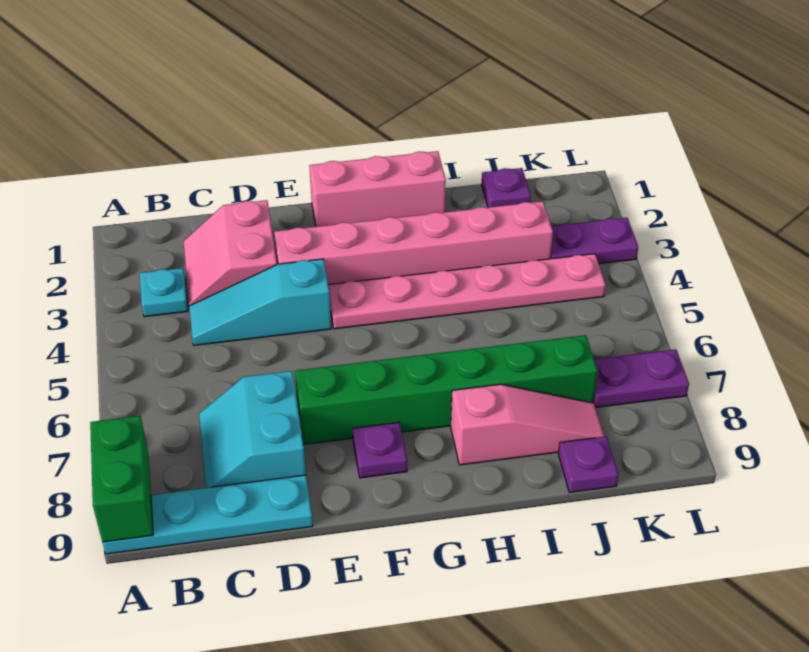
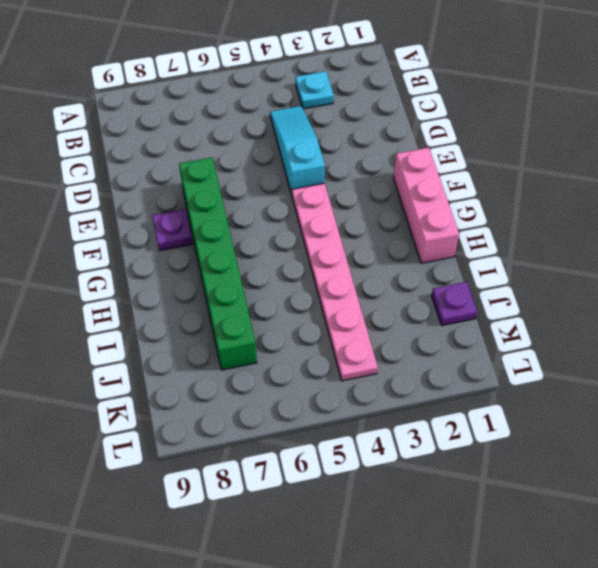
none -> cyan plate A9:D9 level 1
none -> pink slope C2:D3 level 1 top D
none -> cyan slope C7:D8 level 1 top D

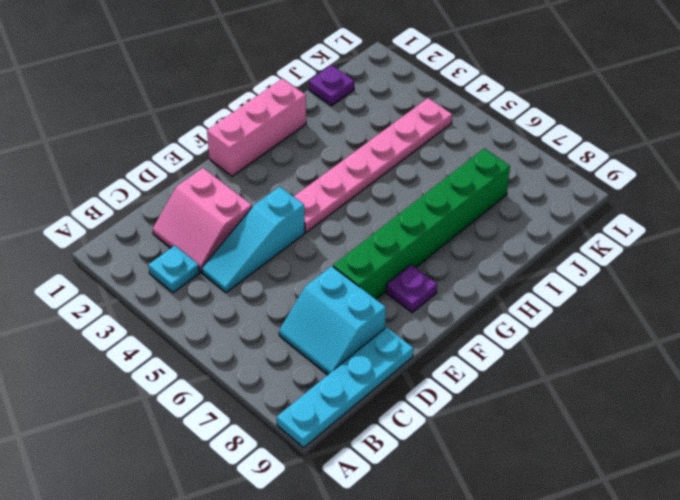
none -> pink brick E3:J3 level 1
none -> pink slope H8:J8 level 1 top H
none -> purple plate J9 level 1

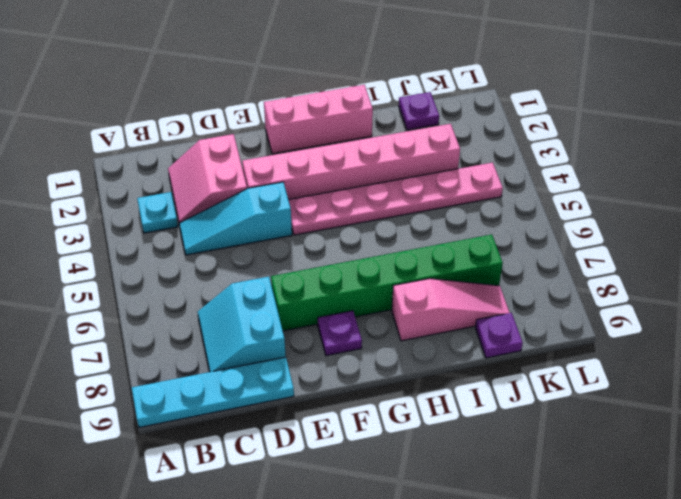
none -> purple plate K3:L3 level 1
none -> purple plate K7:L7 level 1
none -> green brick A8:A9 level 2

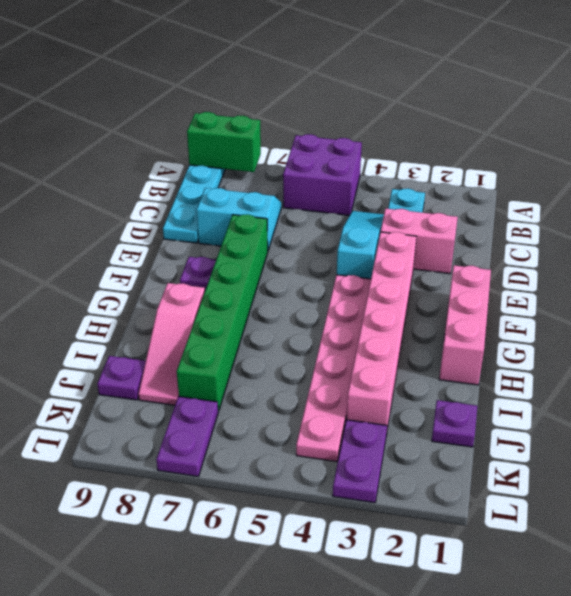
purple brick A5:B6 level 1 -> none

